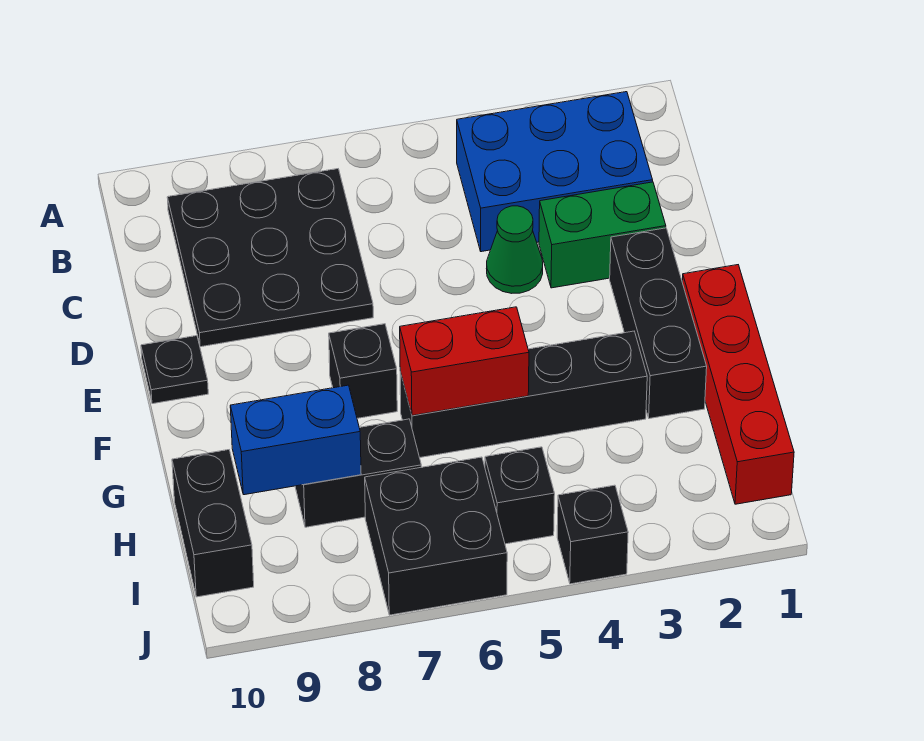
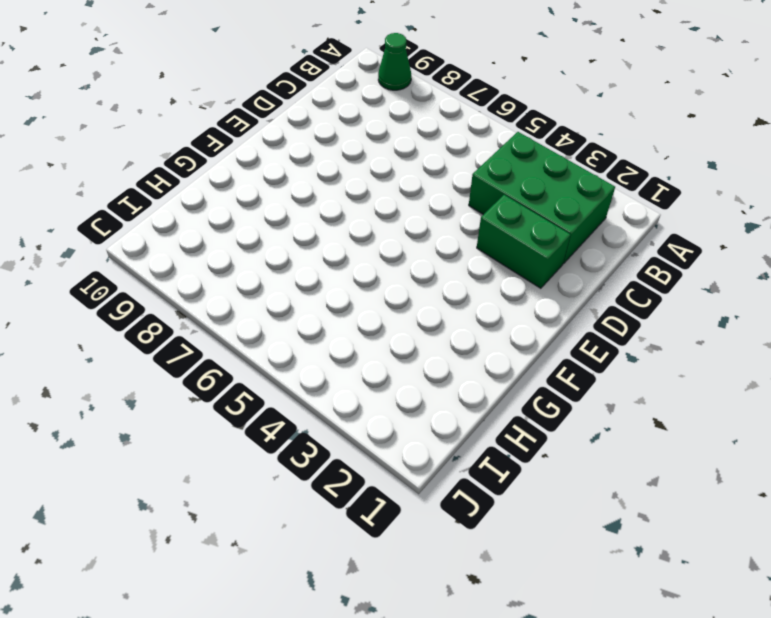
green cone A9 level 1 -> green cone D4 level 1
green brick B2:C4 level 1 -> blue brick B2:C4 level 1
none -> black plate B7:D9 level 1
none -> black brick E2:G2 level 1
none -> black plate E10 level 1

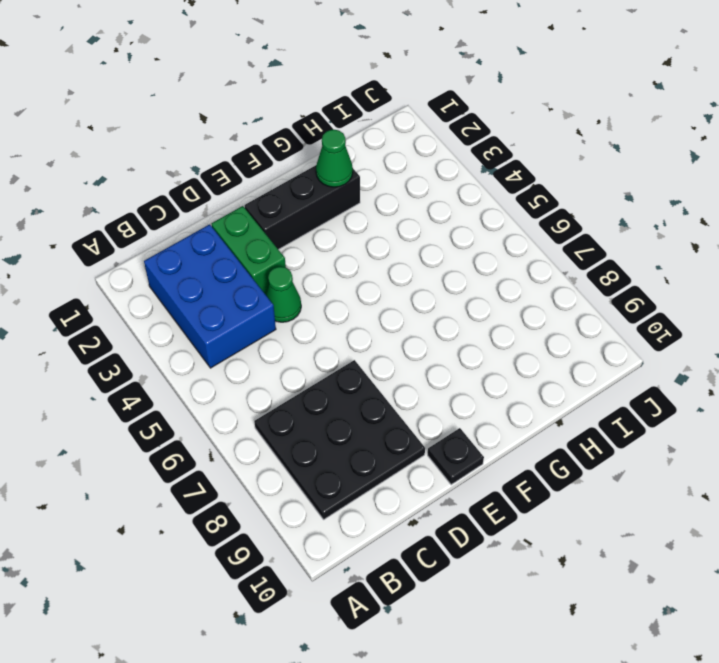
green cone G2 level 2 -> none
none -> red brick F1:I1 level 1
none -> black brick F7 level 1
none -> black brick G3:G6 level 1

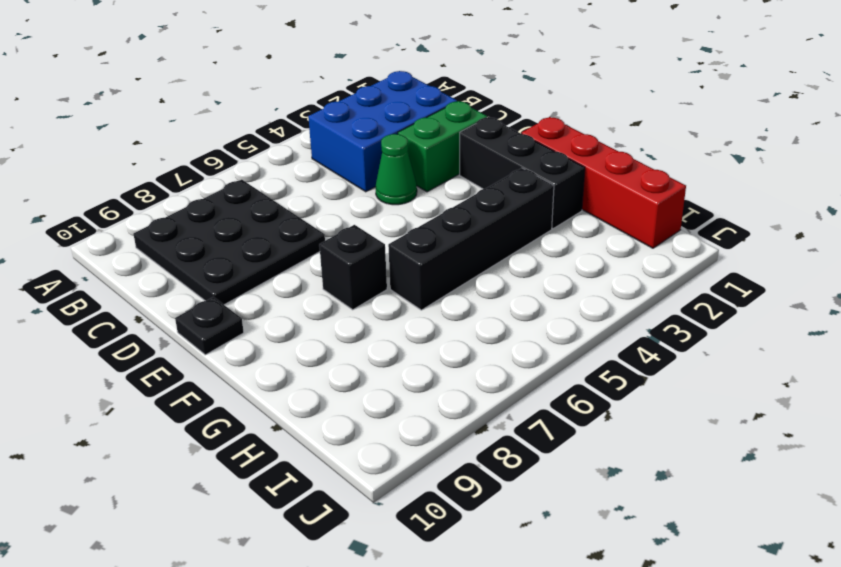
none -> black brick H7:H8 level 1
none -> black brick H10:I10 level 1
none -> black brick I5 level 1

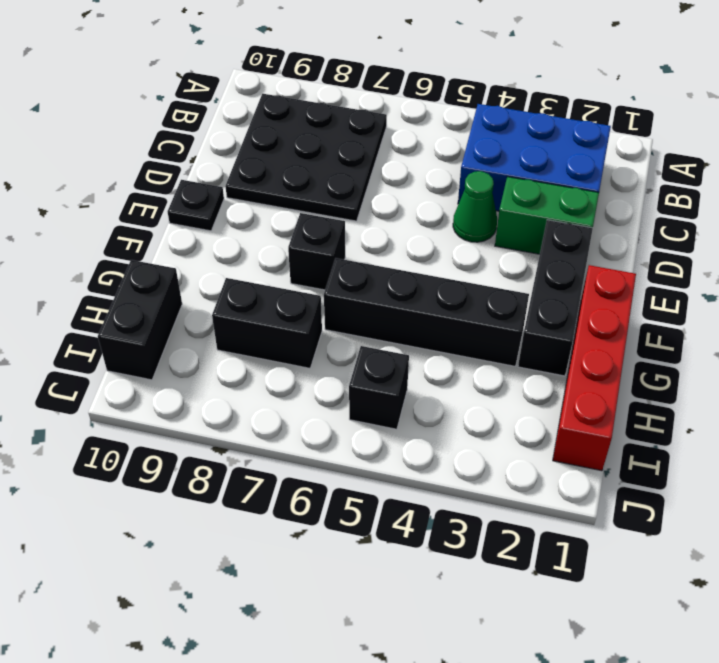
none -> black brick I6:J7 level 1
none -> black brick J4 level 1
none -> red brick G5:G6 level 2

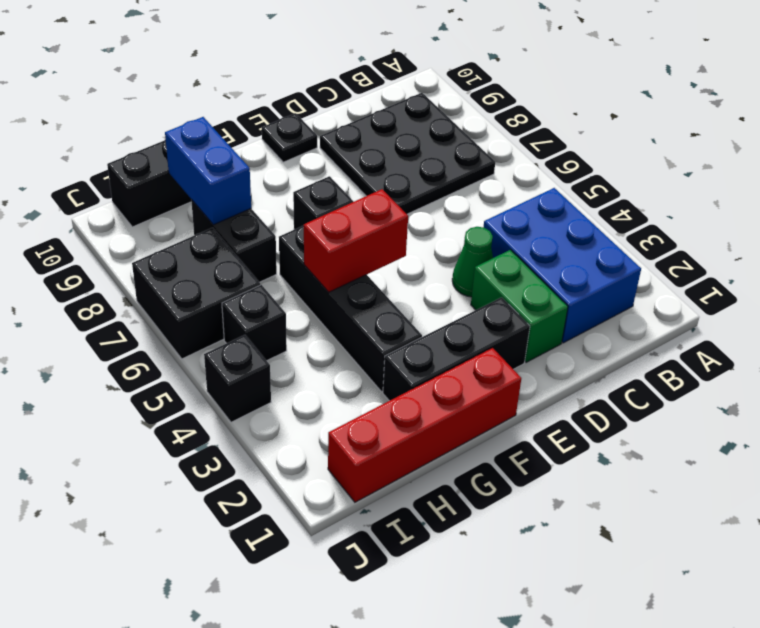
red brick F5:G5 level 2 -> red brick G5:G6 level 2

